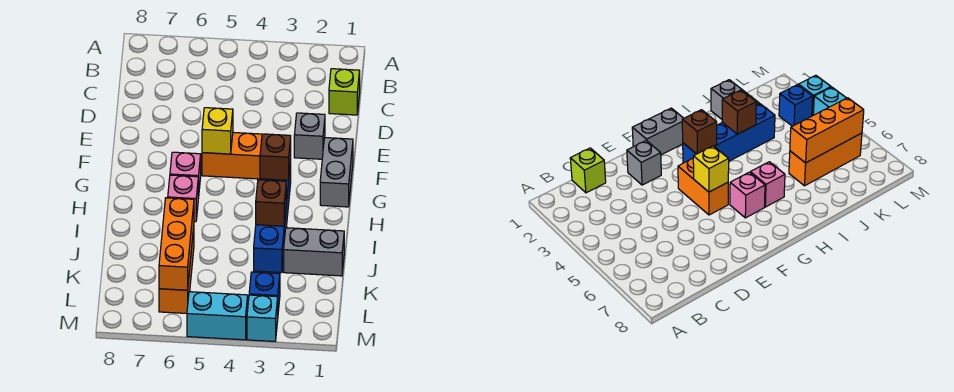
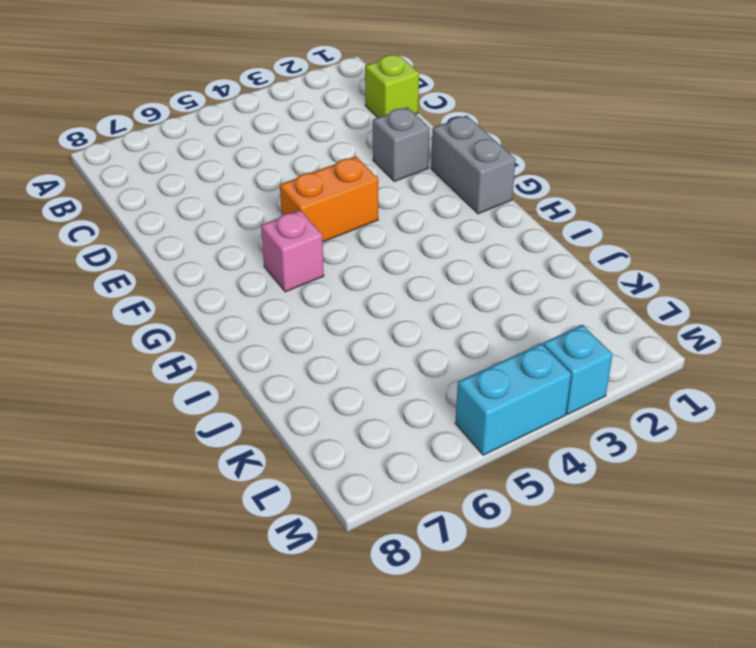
none -> blue brick G3:J3 level 1
none -> pink brick H6 level 1
none -> grey brick J1:J2 level 1

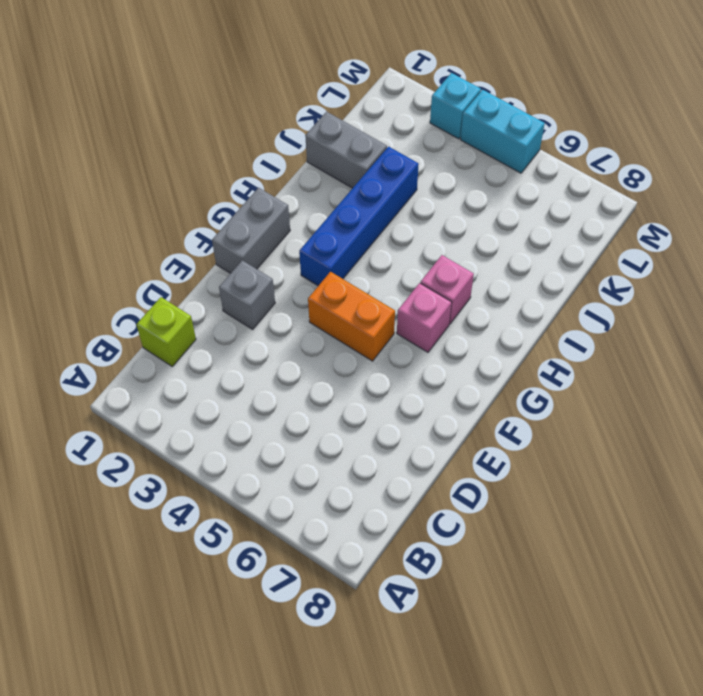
none -> orange brick J6:L6 level 1
none -> blue brick L3 level 1
none -> yellow brick F5 level 2

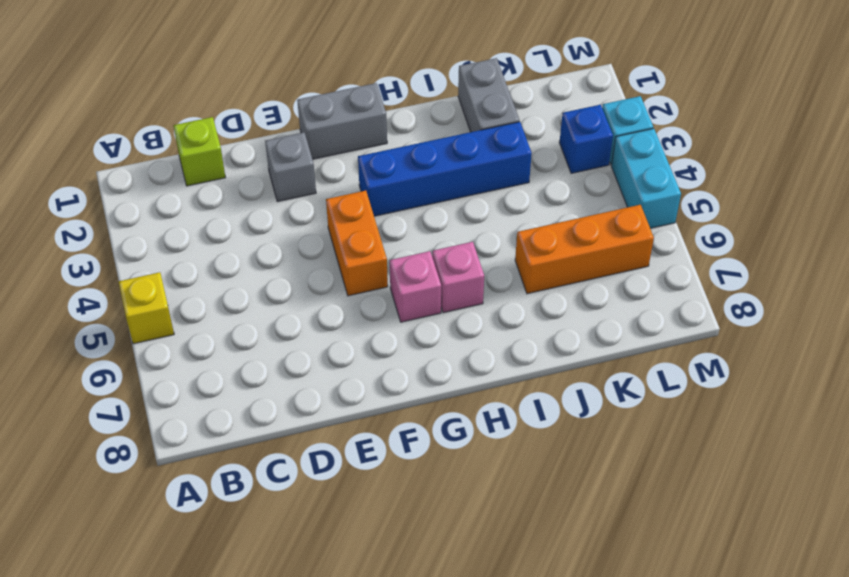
yellow brick A5 level 1 -> yellow brick F5 level 2
none -> brown brick G3 level 2
none -> brown brick I3 level 2
none -> orange brick J6:L6 level 2

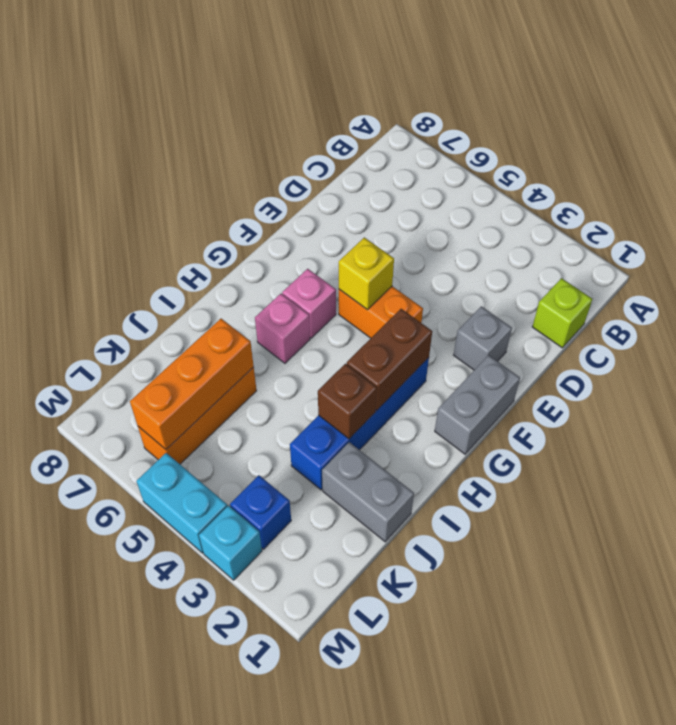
brown brick G3:H3 level 2 -> brown brick G3 level 2

